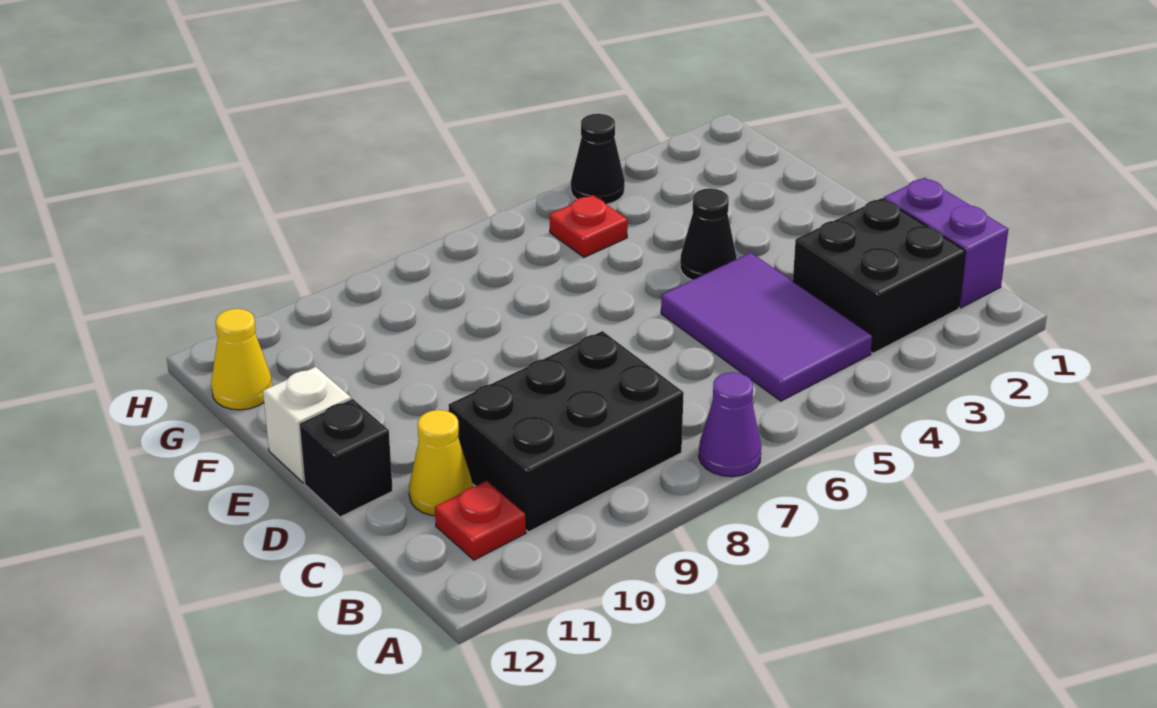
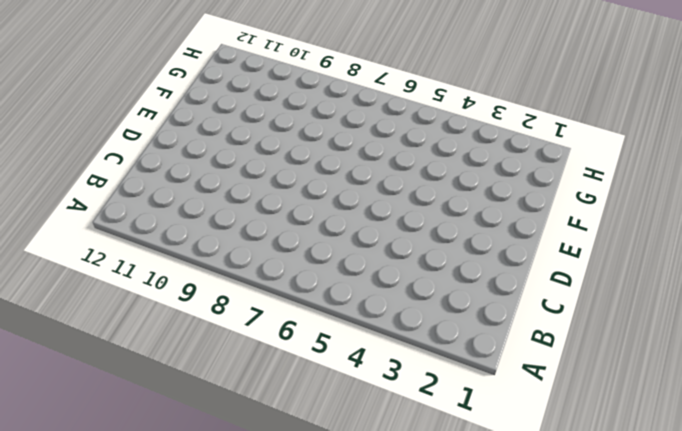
none -> purple cone A7 level 1
none -> purple brick B1:C1 level 1
none -> black brick B2:C3 level 1

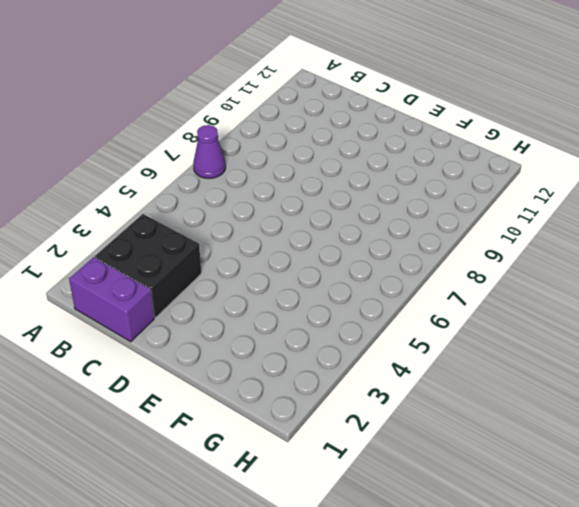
none -> purple tile B4:D5 level 1
none -> black brick B8:C10 level 1
none -> red plate B11 level 1

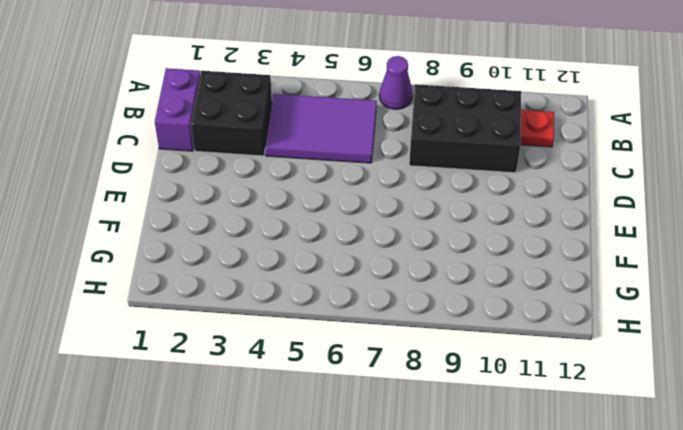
purple tile B4:C6 level 1 -> purple tile B4:D5 level 1
none -> yellow cone C11 level 1
none -> black brick D12 level 1
none -> black cone E4 level 1

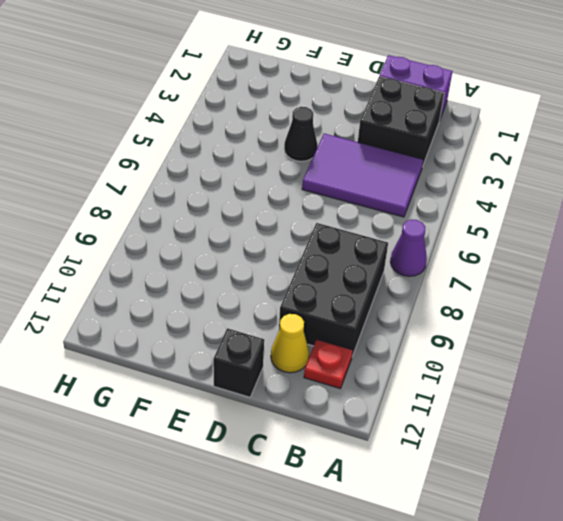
none -> white brick E12 level 1
none -> red plate G5 level 1
none -> yellow cone G12 level 1

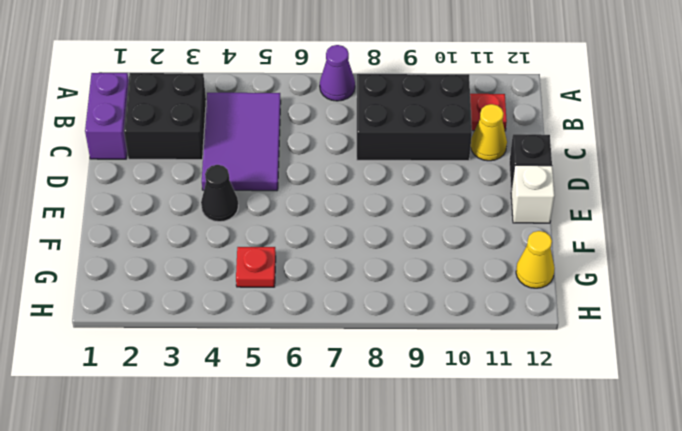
none -> black cone H4 level 1

